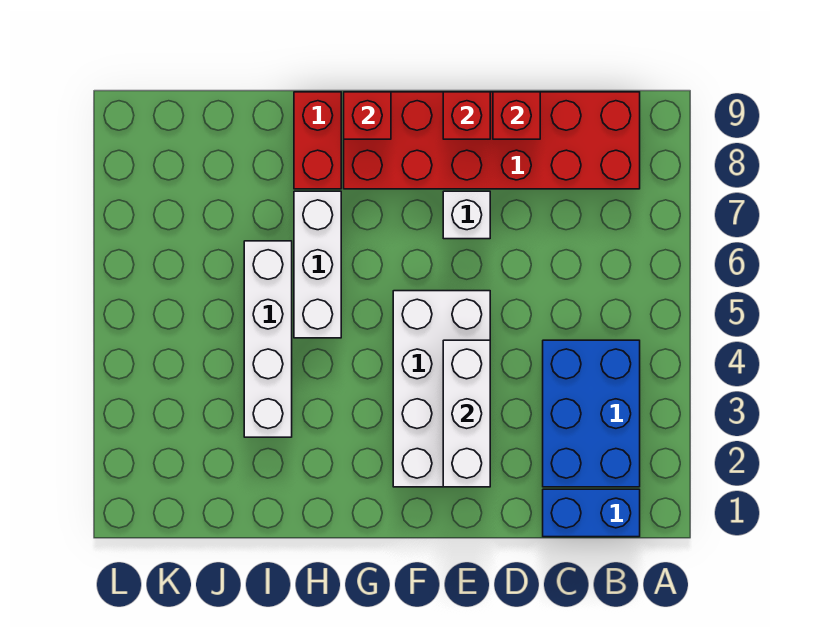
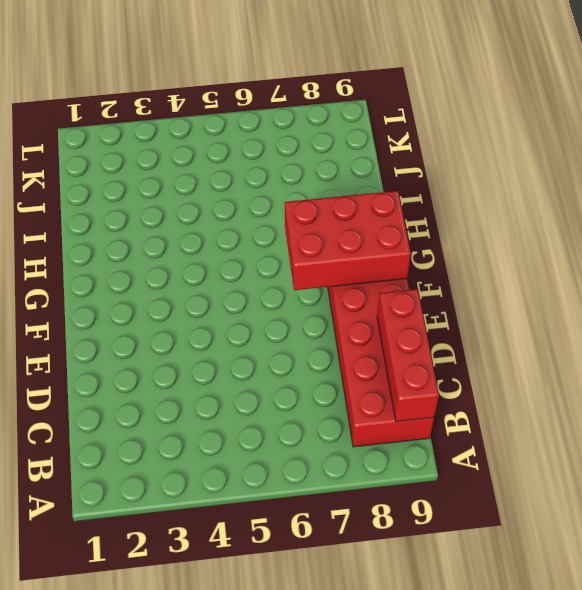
red brick B9:D9 level 2 -> red brick D9 level 2
red brick F7:G9 level 2 -> red brick G9 level 2
none -> blue brick B1:C1 level 1
none -> blue brick B2:C4 level 1
none -> white brick E2:F5 level 1

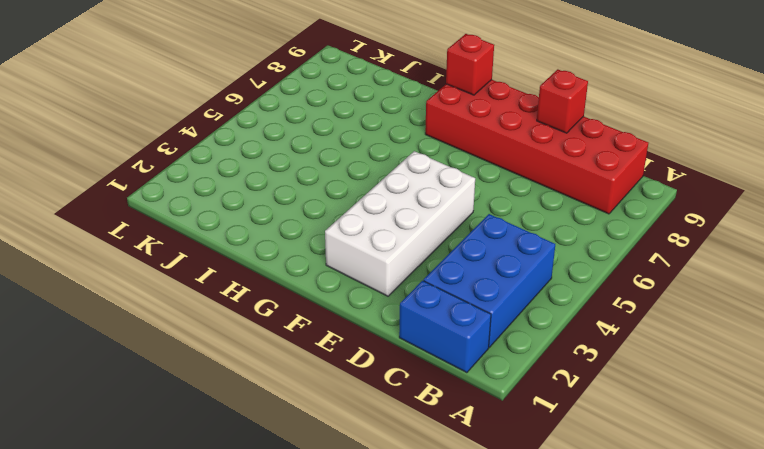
none -> white brick E7 level 1
none -> white brick H5:H7 level 1
none -> red brick H8:H9 level 1

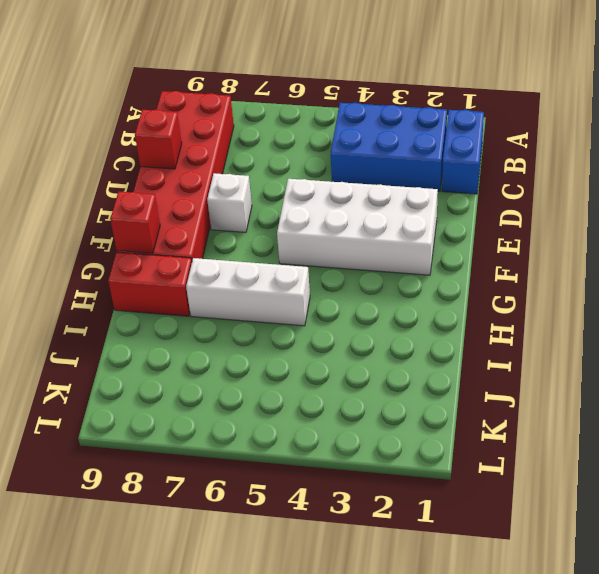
none -> white brick I3:I6 level 1
none -> white brick E2:E4 level 2
none -> red brick E9 level 2

